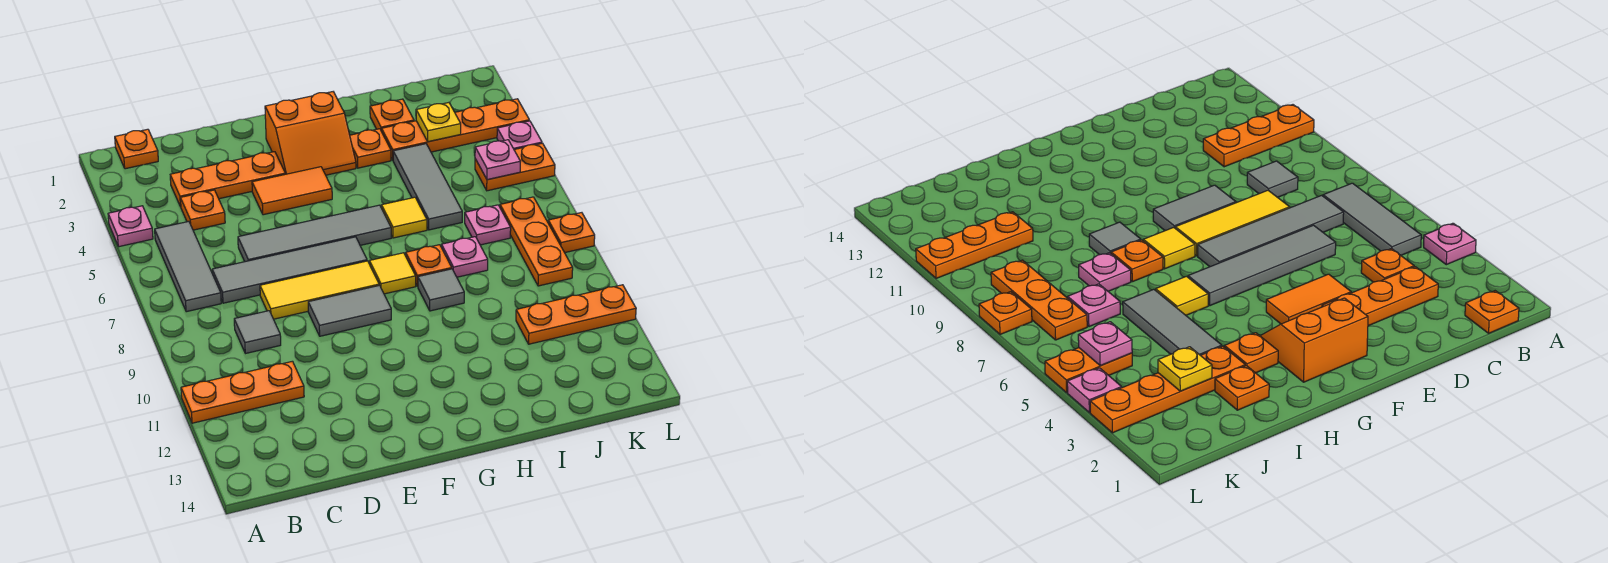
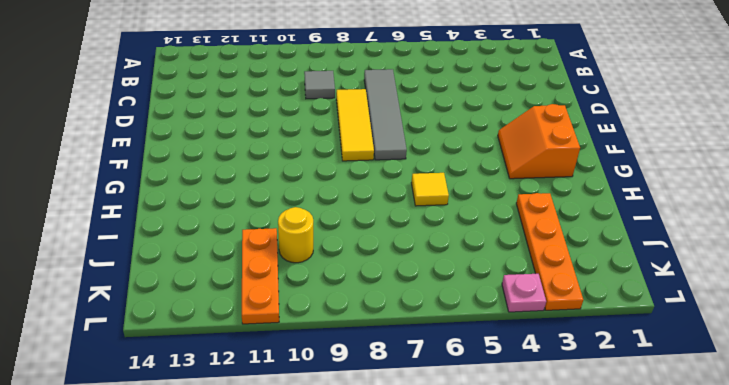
yellow round brick J10 level 1 -> none
none -> pink plate A4 level 1
none -> orange plate A11:C11 level 1
none -> orange plate B1 level 1
none -> grey tile B5:B7 level 1

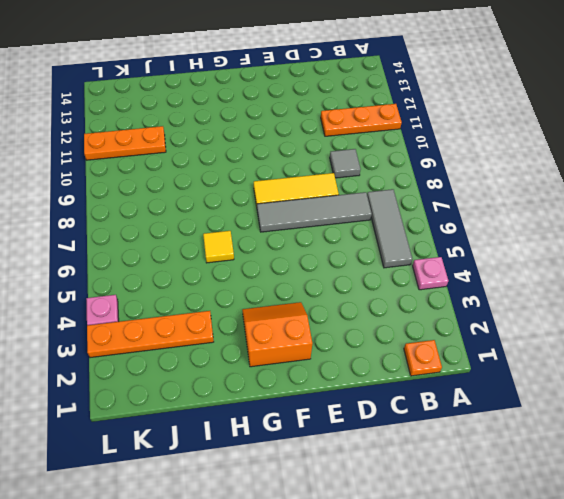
none -> orange plate C3:E3 level 1
none -> orange plate C4 level 1
none -> grey tile D6:G6 level 1
none -> orange tile E4:F4 level 1

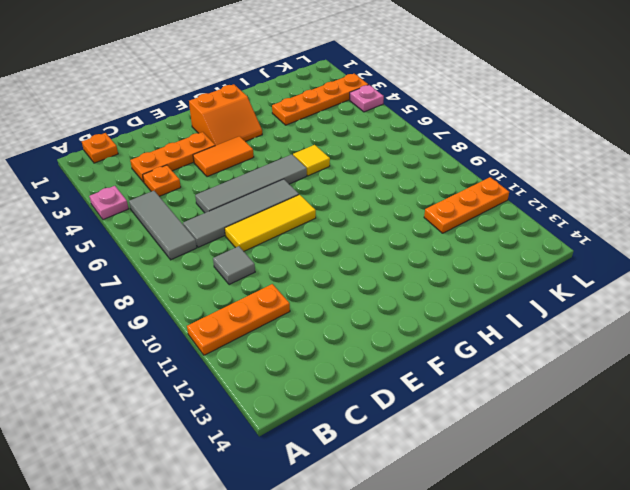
none -> grey tile E9:F9 level 1
none -> yellow tile G8 level 1
none -> orange plate H3 level 1
none -> orange plate H8 level 1

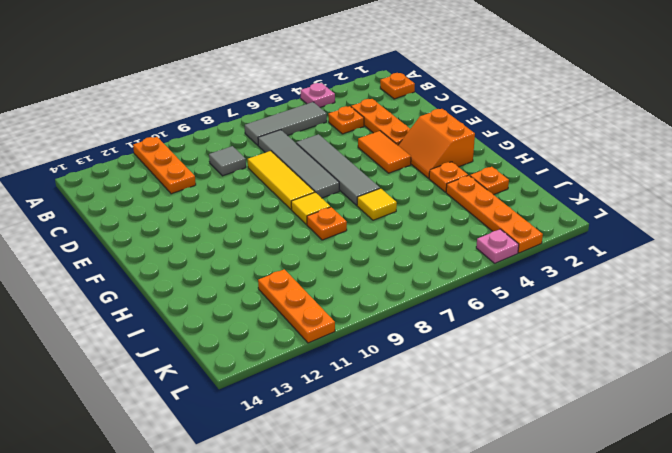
none -> grey tile E9:F9 level 1
none -> grey tile H9 level 1
none -> grey tile I4:I6 level 1
none -> pink plate I8 level 1

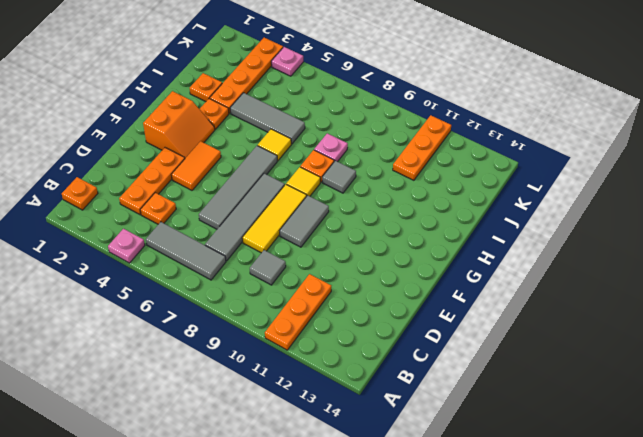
none -> pink plate J7 level 1
none -> orange plate K5:L5 level 1
none -> orange plate K7:K9 level 1
none -> orange plate L8 level 1

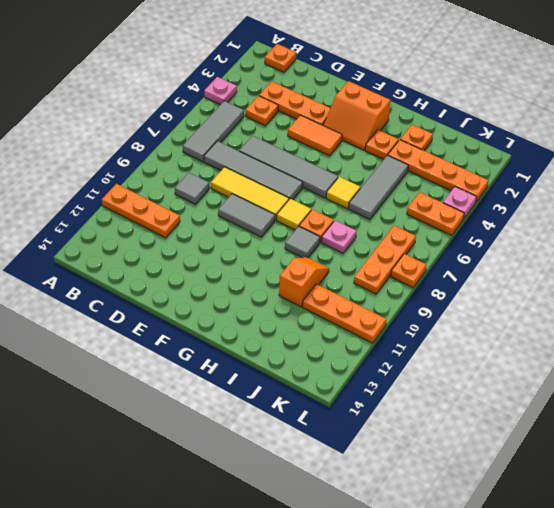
orange slope I10:I11 level 1 top 11 -> none
none -> pink plate J7 level 1
none -> yellow plate J3 level 2
none -> pink plate K5 level 2

